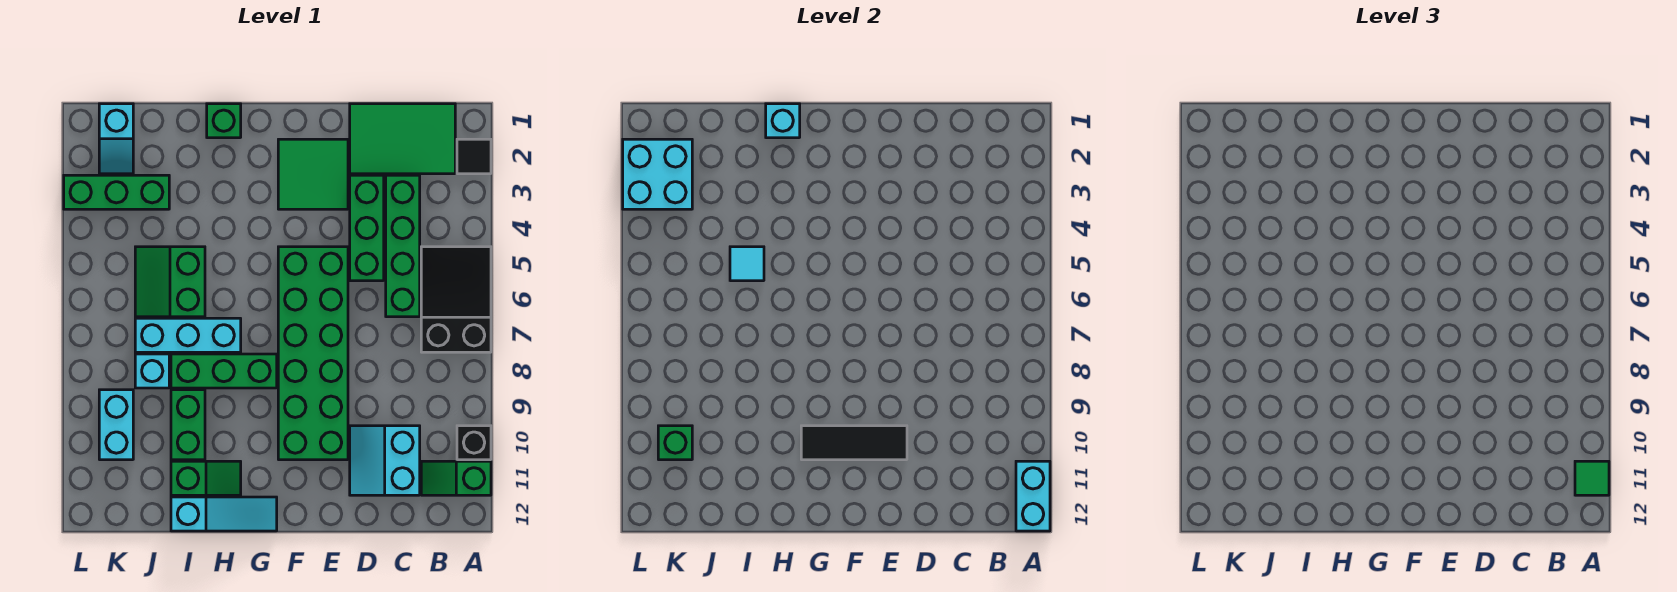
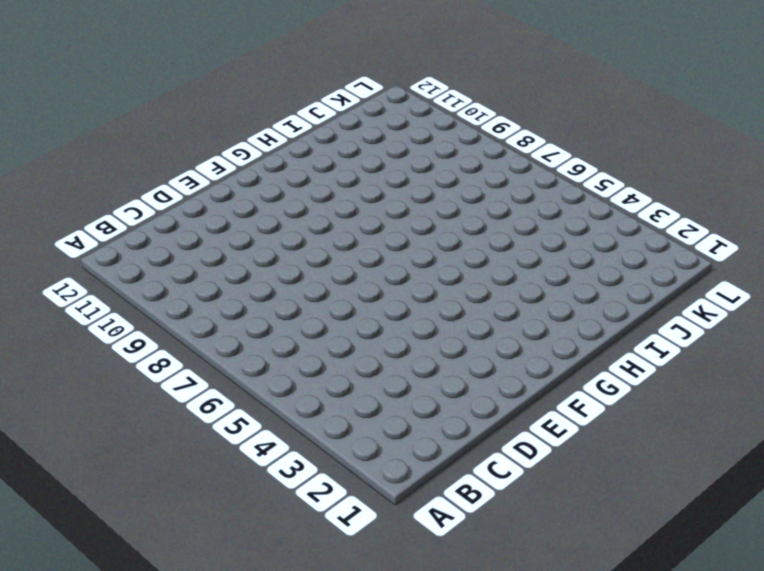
none -> black tile A2 level 1
none -> black slope A5:B7 level 1 top 7
none -> black brick A10 level 1

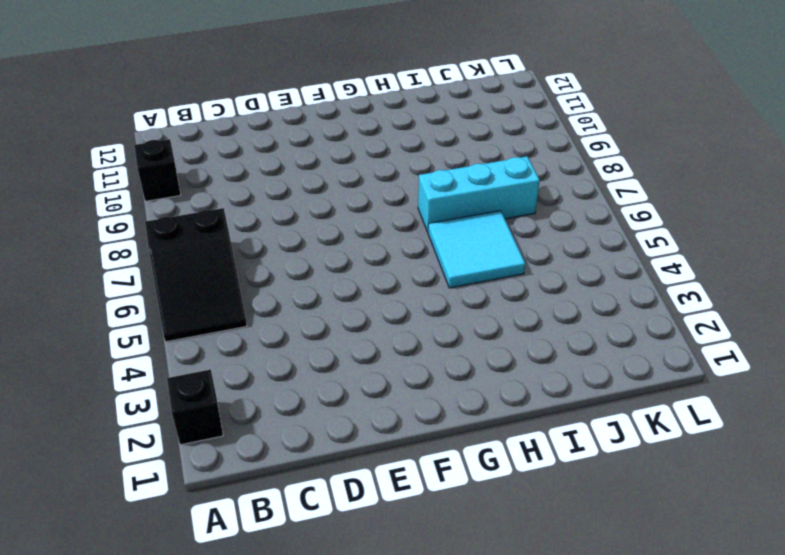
black brick A2 level 1 -> black tile A2 level 1
cyan tile H5:I6 level 1 -> green slope I5:J6 level 1 top I
none -> green slope A11:B11 level 1 top A
none -> green tile B1:D2 level 1
none -> green brick C3:C6 level 1

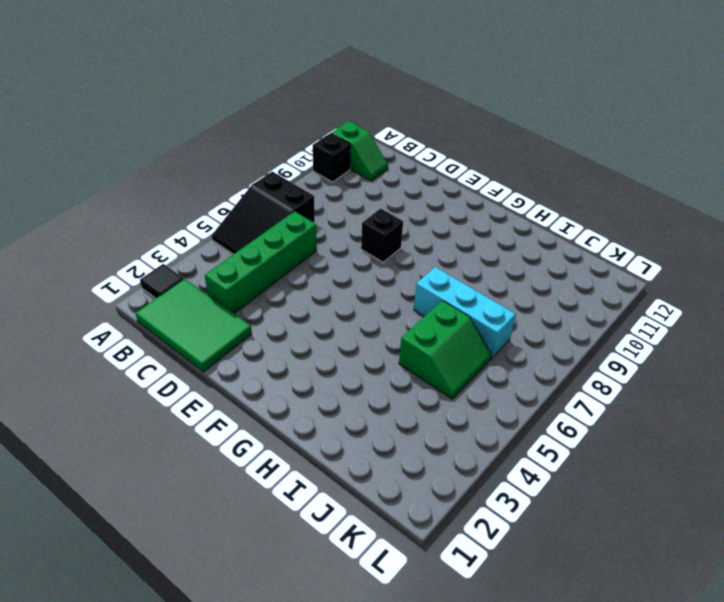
black brick E8 level 1 -> green brick E5:F10 level 1
none -> cyan slope C10:D11 level 1 top C
none -> green brick D3:D5 level 1
none -> green tile E2:F3 level 1

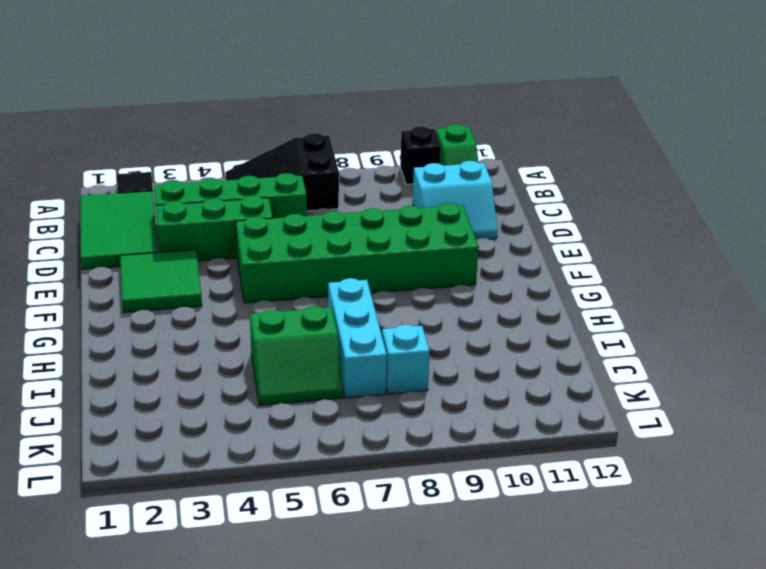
none -> green brick G8:I8 level 1
none -> cyan slope G12:I12 level 1 top I
none -> green brick H1 level 1

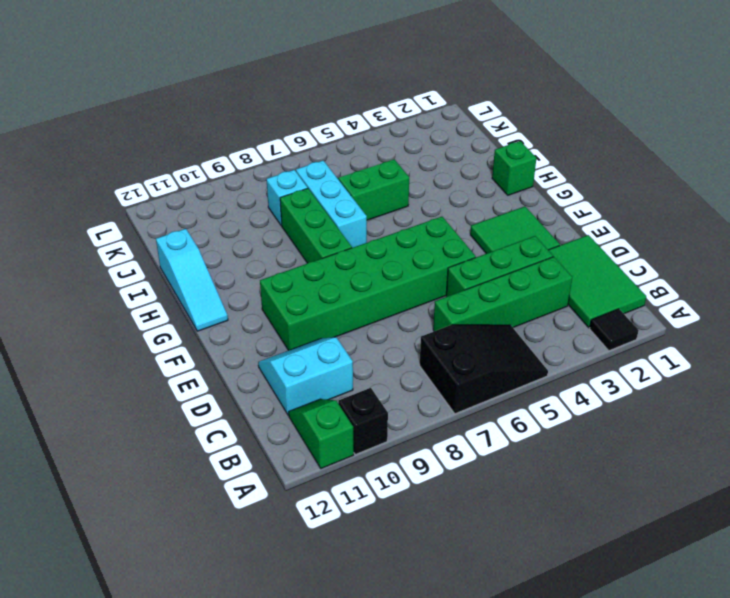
none -> green slope H11:I11 level 1 top I
none -> green brick I9:I10 level 1
none -> green brick J3:L3 level 1

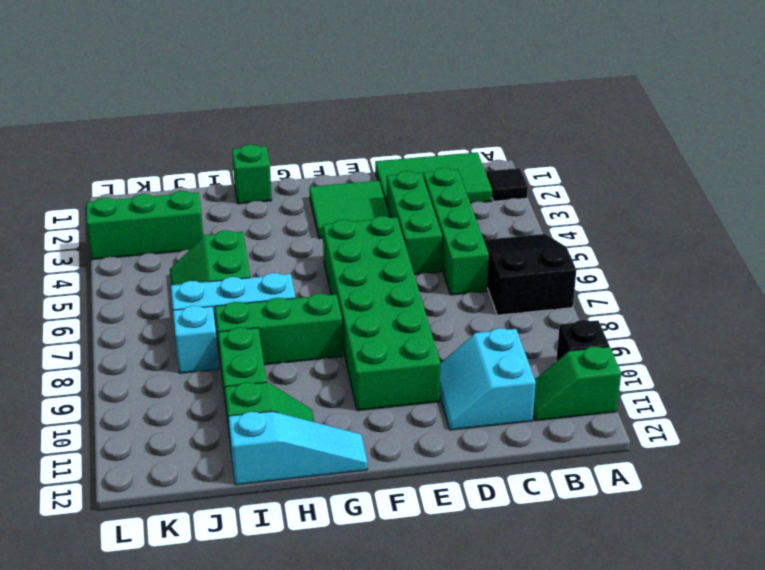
none -> cyan slope K1:K2 level 1 top 1
none -> cyan brick K9:K10 level 1
none -> cyan brick A11:A12 level 2

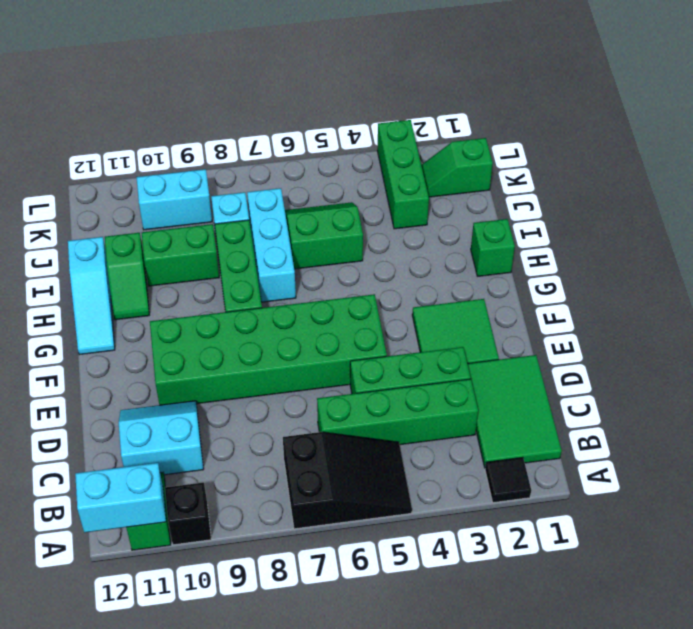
green slope K1:K2 level 1 top 1 -> cyan slope K1:K2 level 1 top 1
none -> black tile E10:G10 level 2
none -> cyan brick H1 level 2
none -> cyan tile I5 level 2

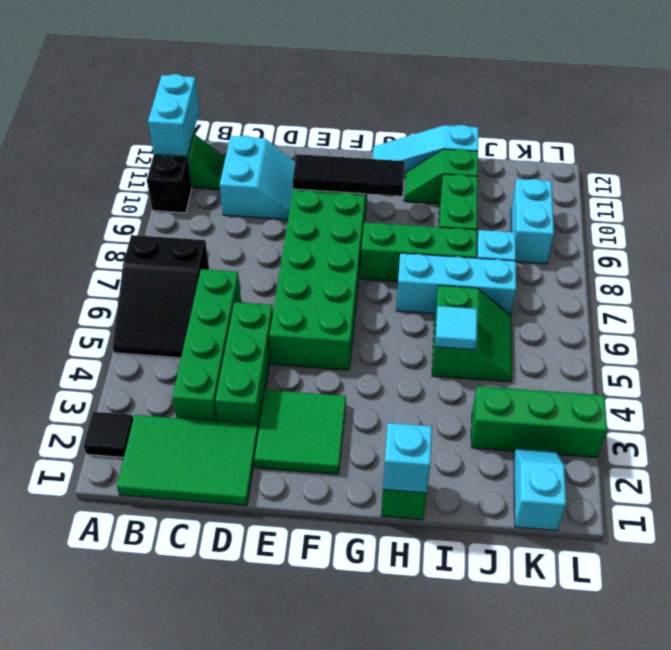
none -> cyan brick K2:L3 level 2
none -> green brick K10 level 2
none -> green tile A11 level 3

